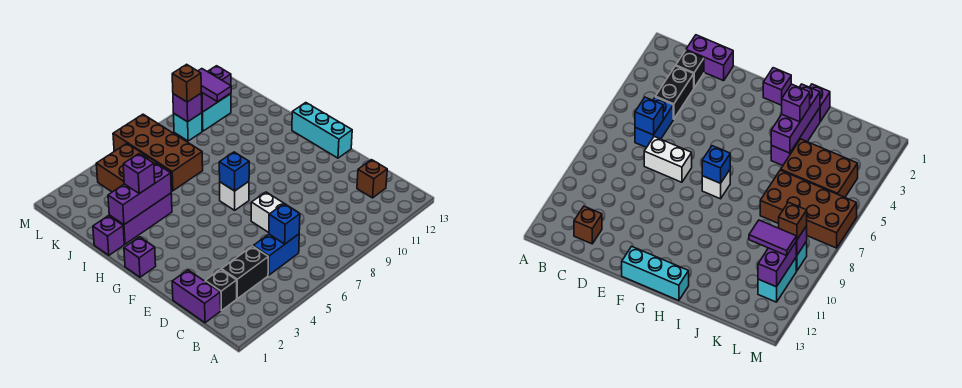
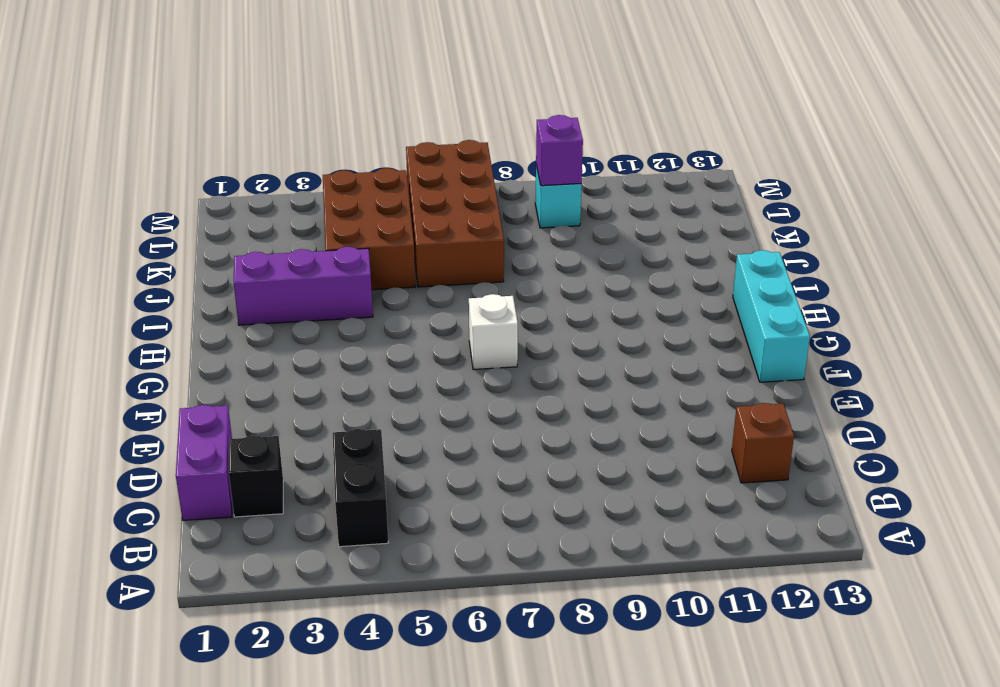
black brick B4:C4 level 1 -> black brick C3:C4 level 1
none -> blue brick C5:C6 level 1
none -> white brick D7:E7 level 1
none -> purple brick G1 level 1

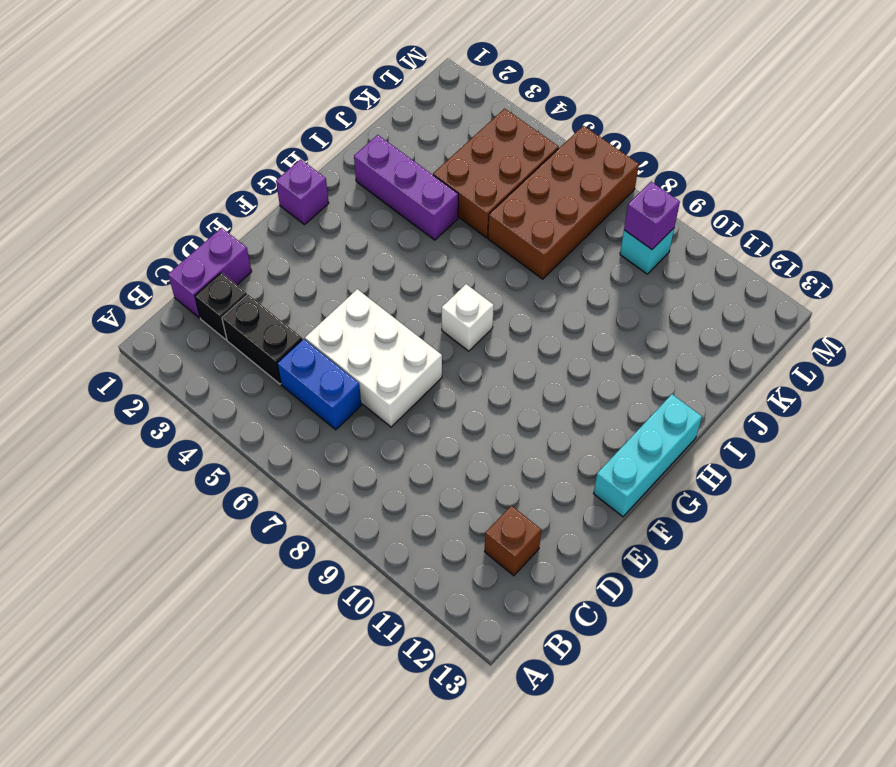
white brick D5:E7 level 1 -> white brick D7:E7 level 1
none -> purple brick I1 level 1
none -> cyan brick L10:L11 level 1
none -> blue brick C6 level 2

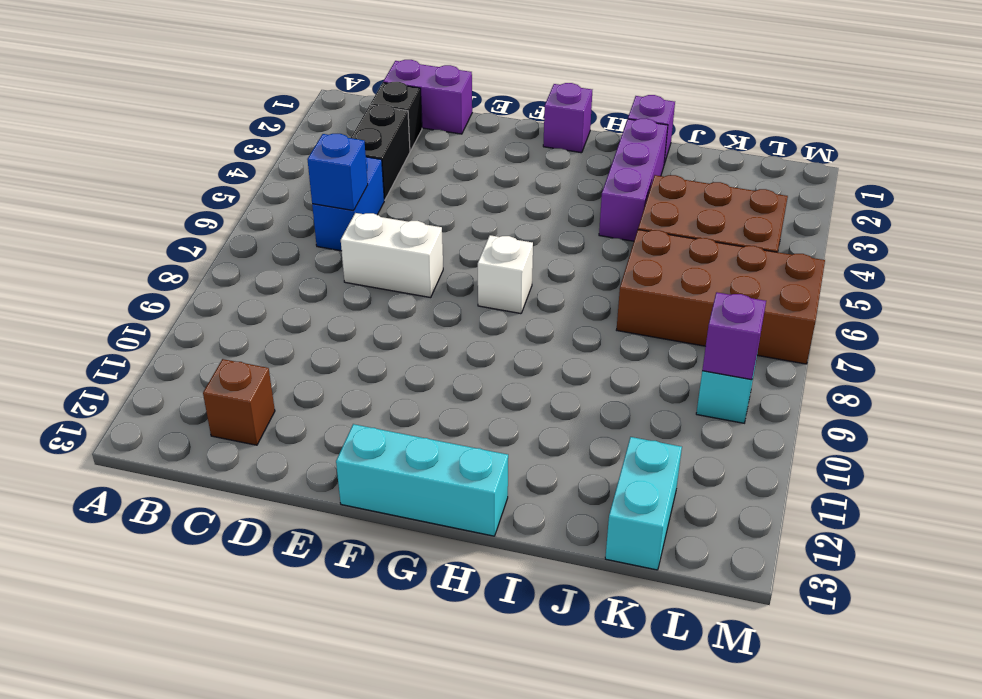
cyan brick K12:K13 level 1 -> cyan brick L10:L11 level 1
none -> blue brick G7 level 2
none -> purple brick I2:I4 level 2
none -> purple brick L10:L11 level 2

